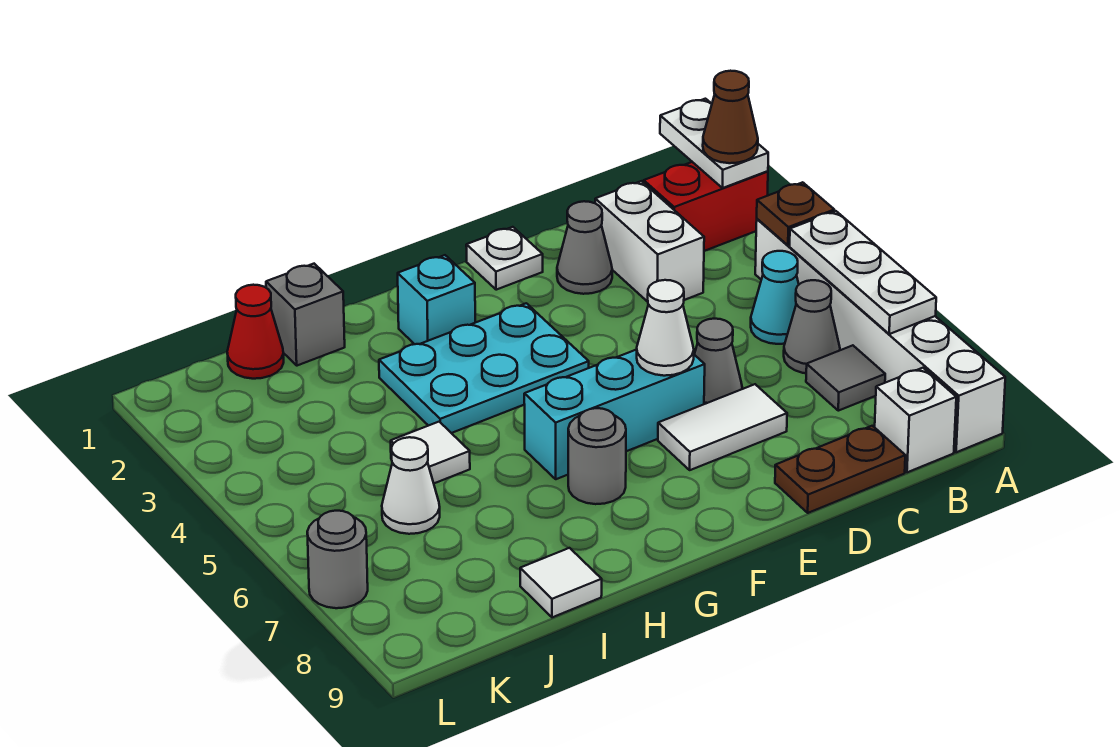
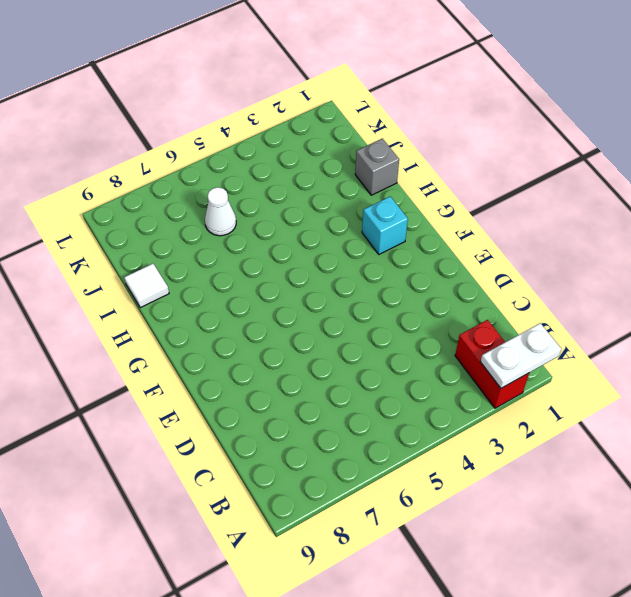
none -> white brick A4:A9 level 1
none -> cyan cone B5 level 1
none -> grey cone B6 level 1

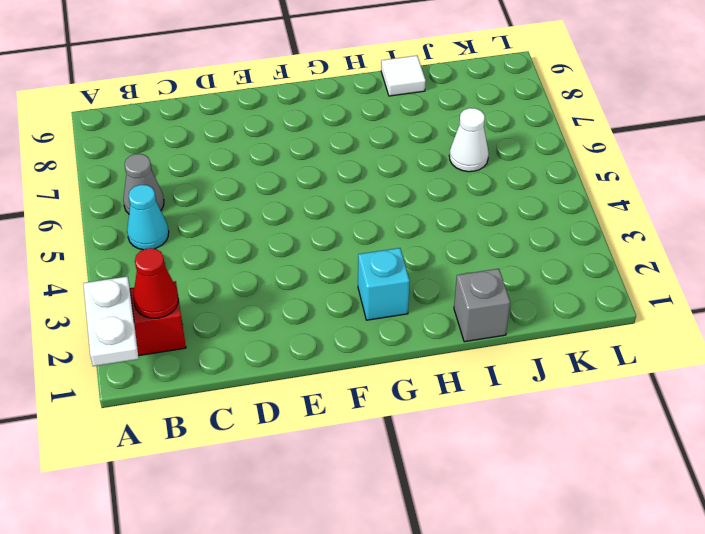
red cone B2 level 2 -> red cone J1 level 1
none -> white brick A4:A9 level 1
none -> grey tile B7 level 1
none -> white brick B9 level 1

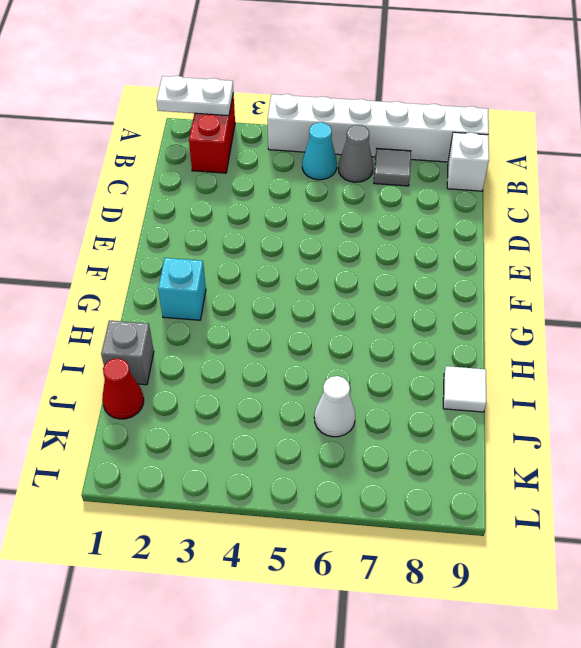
none -> white brick C2:C3 level 1
none -> brown plate C9:D9 level 1
none -> grey cone D2 level 1

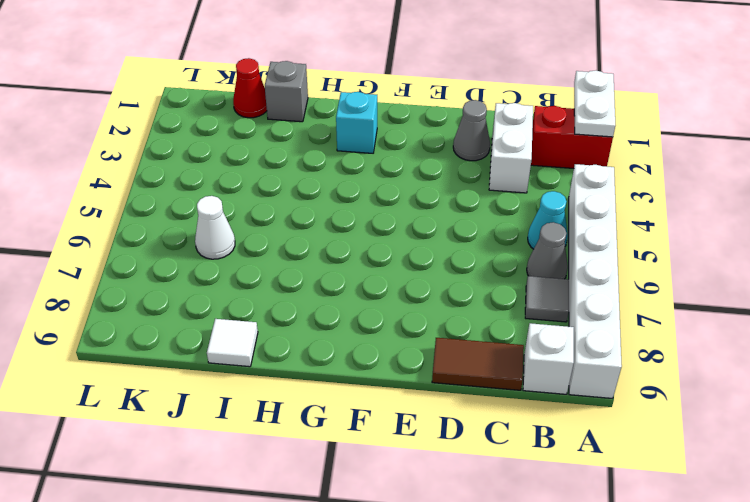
brown tile C9:D9 level 1 -> brown plate C9:D9 level 1
none -> grey cone D6 level 1
none -> white tile D7:E7 level 1
none -> white plate E1 level 1

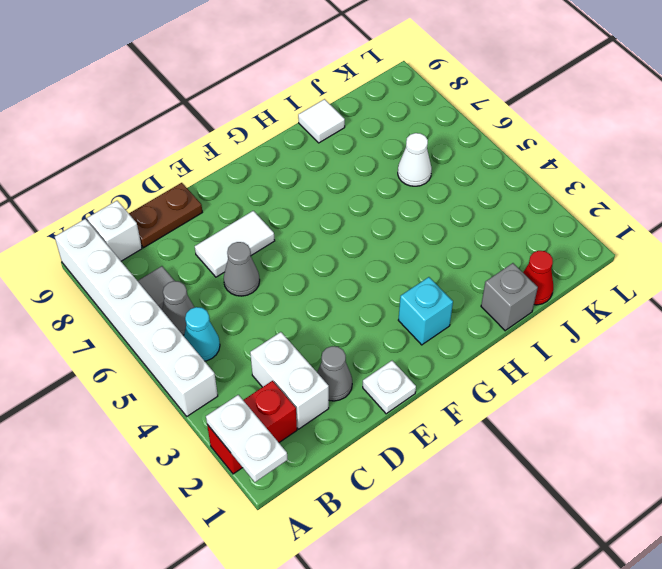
none -> cyan brick E6:G6 level 1
none -> cyan plate F3:H4 level 1
none -> grey round brick G7 level 1

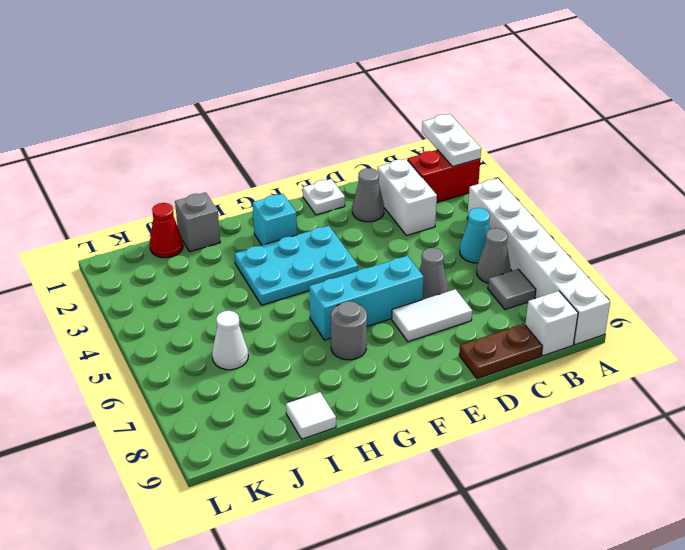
none -> white tile I5 level 1
none -> grey round brick L7 level 1
none -> brown plate A4 level 2

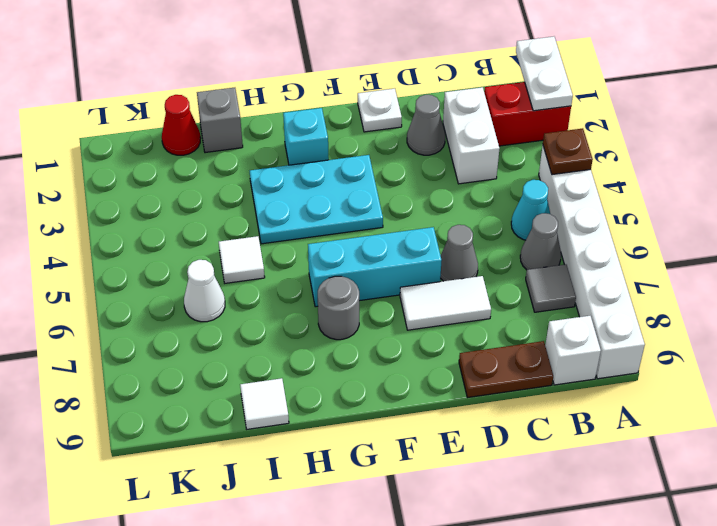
none -> grey round brick L7 level 1
none -> white plate A5:A7 level 2
none -> white cone E6 level 2

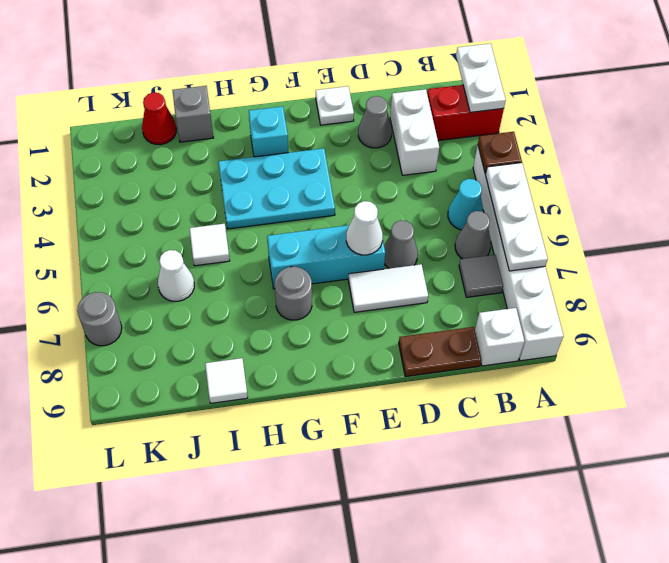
none -> brown cone A2 level 3

